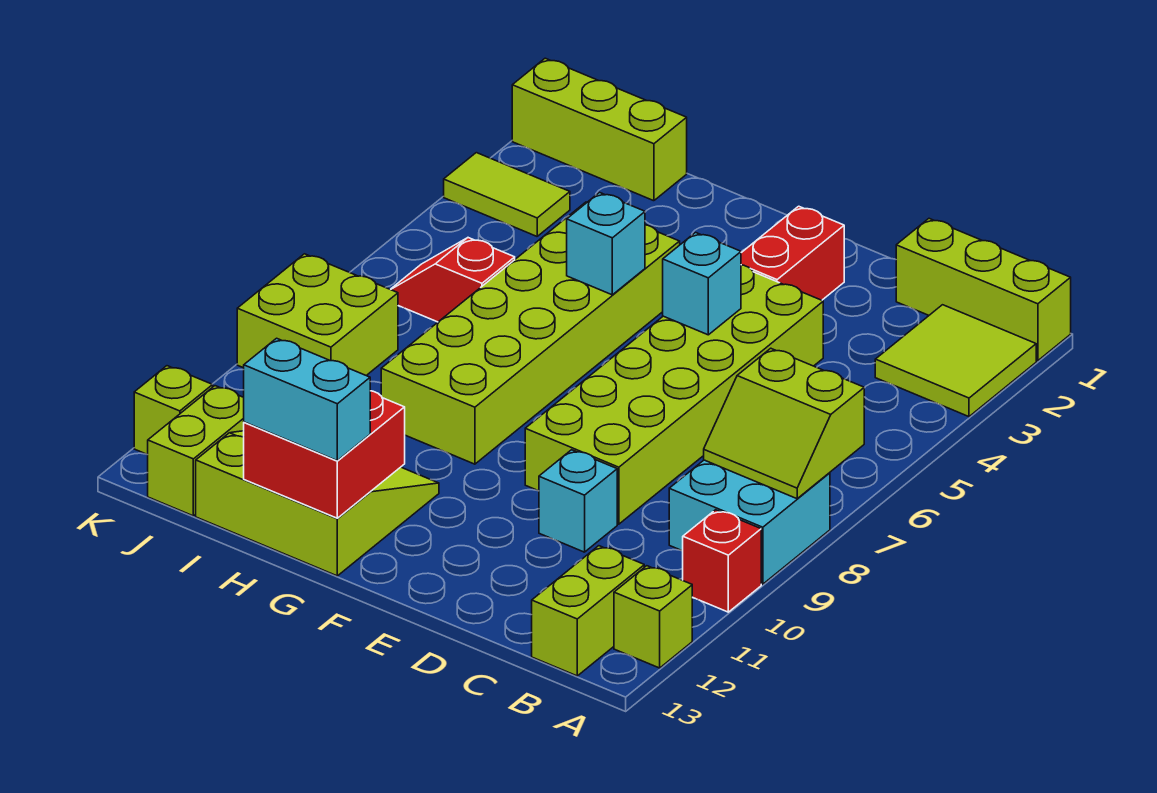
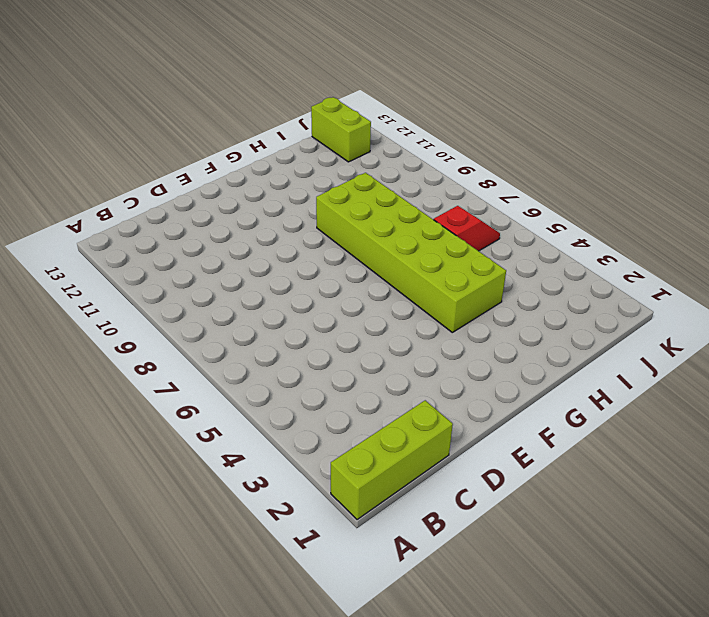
none -> lime tile A2:B3 level 1
none -> cyan brick A8:B9 level 1
none -> red brick A10 level 1

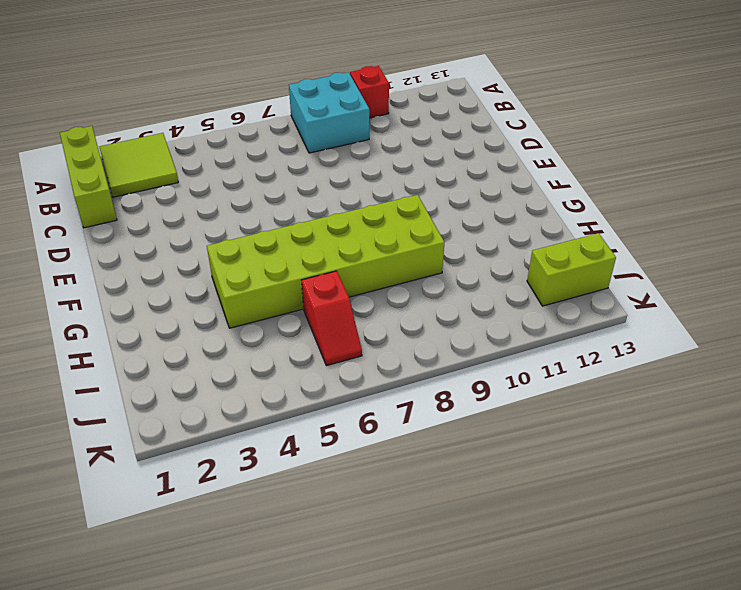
none -> lime brick A12 level 1
none -> lime brick B12:B13 level 1
none -> lime brick D4:E9 level 1

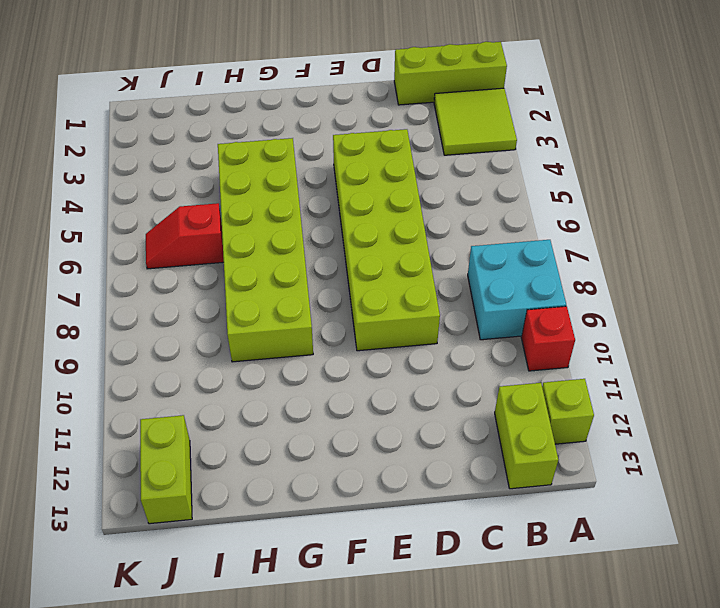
none -> cyan brick D10 level 1
none -> red brick E2:E3 level 1
none -> lime slope G11:I13 level 1 top 13

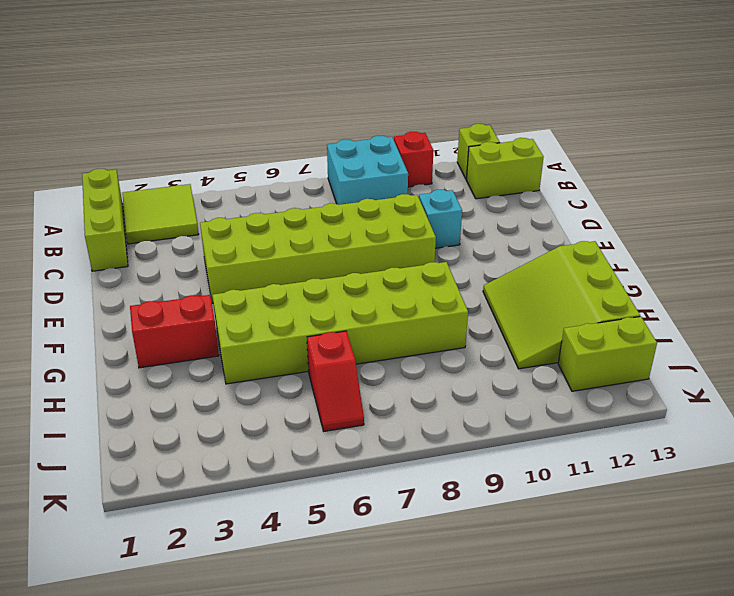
red brick G2:G3 level 1 -> red brick E2:E3 level 1
none -> lime brick I1:K1 level 1
none -> lime tile J3:K3 level 1
none -> lime brick J8:K9 level 1

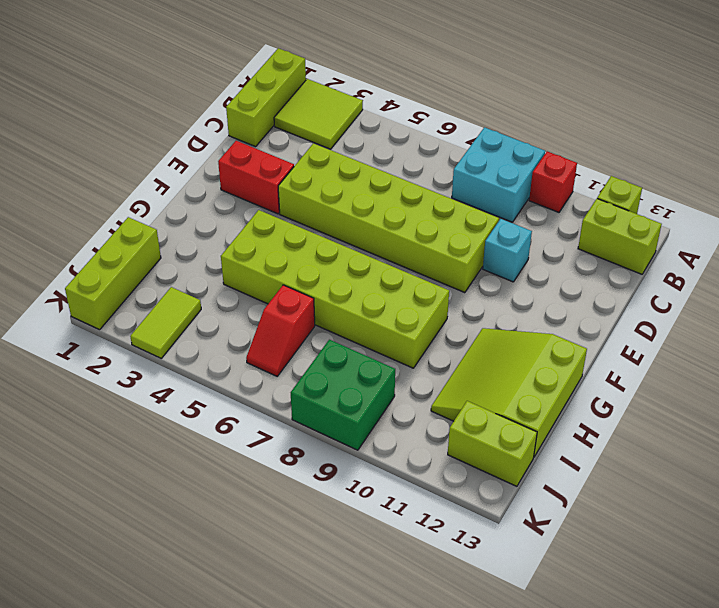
green brick J8:K9 level 1 -> lime brick J8:K9 level 1
none -> lime brick K12 level 1
none -> lime slope A7:B8 level 2 top 7
none -> cyan brick E5 level 2

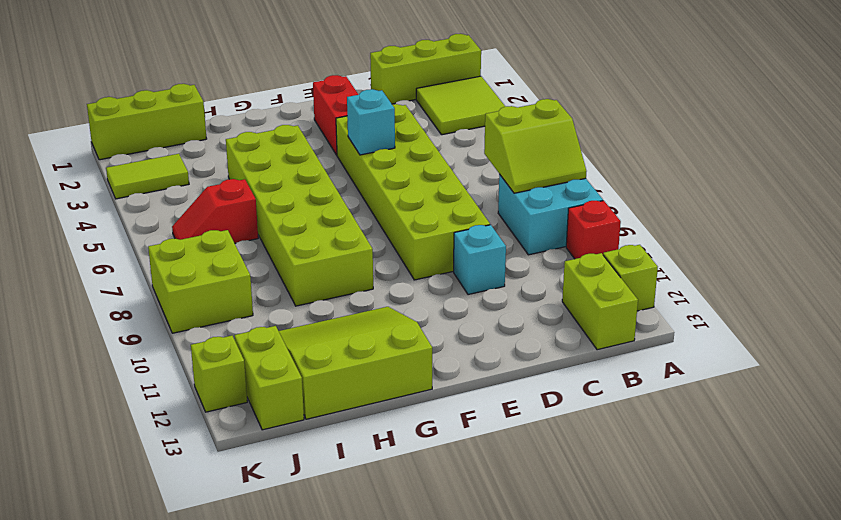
none -> cyan brick G5 level 2
none -> red brick G12:H13 level 2
none -> cyan brick G13:H13 level 3

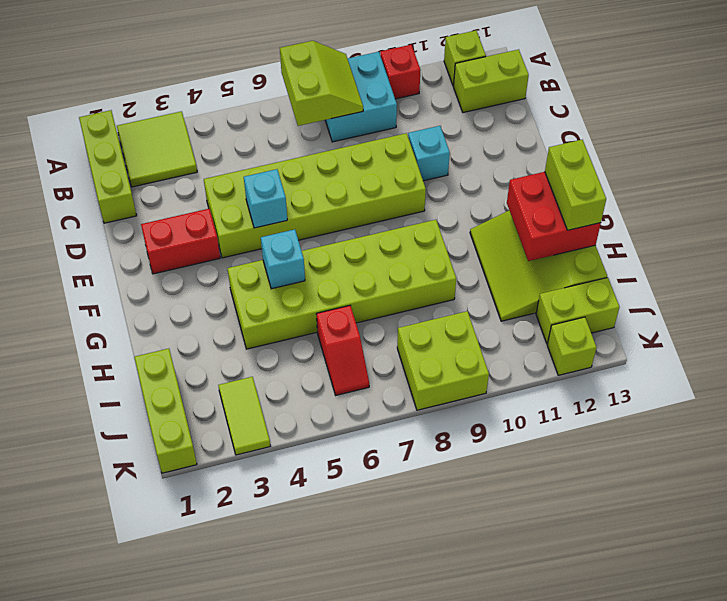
lime brick G13:H13 level 3 -> cyan brick G13:H13 level 3

